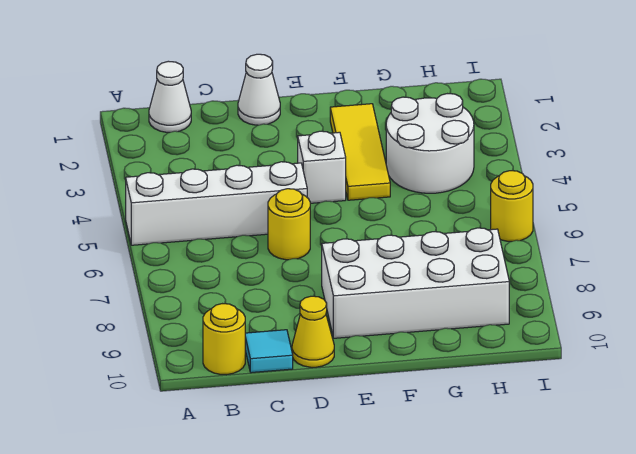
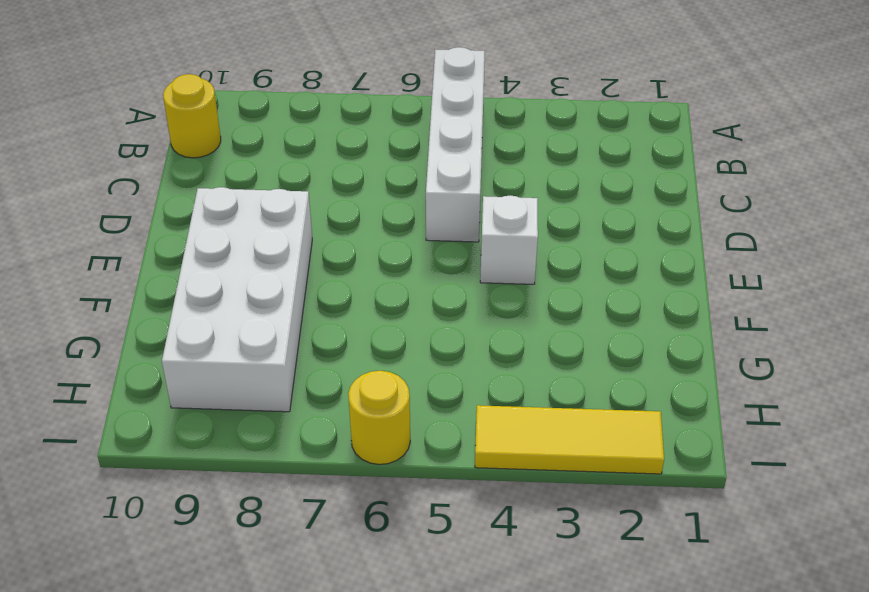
yellow tile I2:I4 level 1 -> yellow tile F2:F4 level 1
none -> white cone B1 level 1
none -> cyan tile C10 level 1
none -> white cone D1 level 1

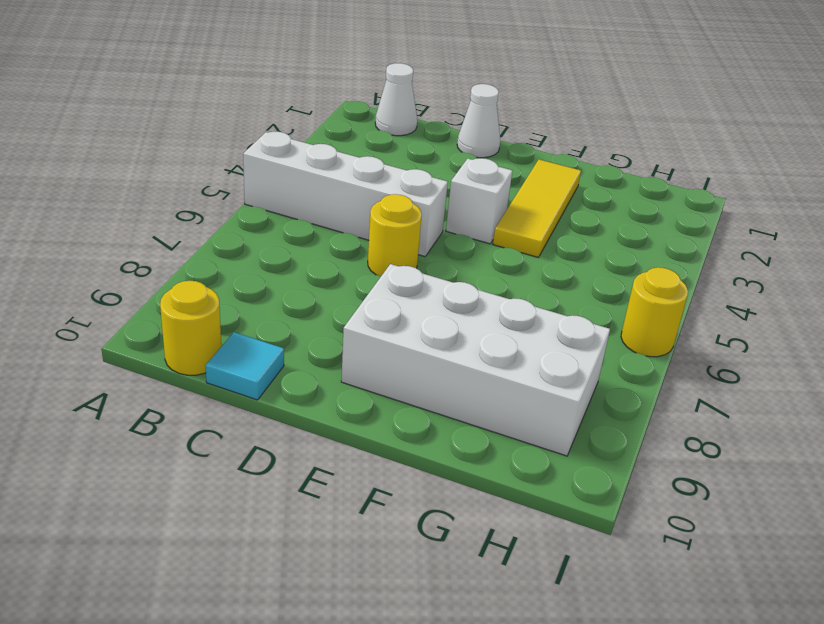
none -> yellow cone D10 level 1
none -> white round brick G3:H4 level 1

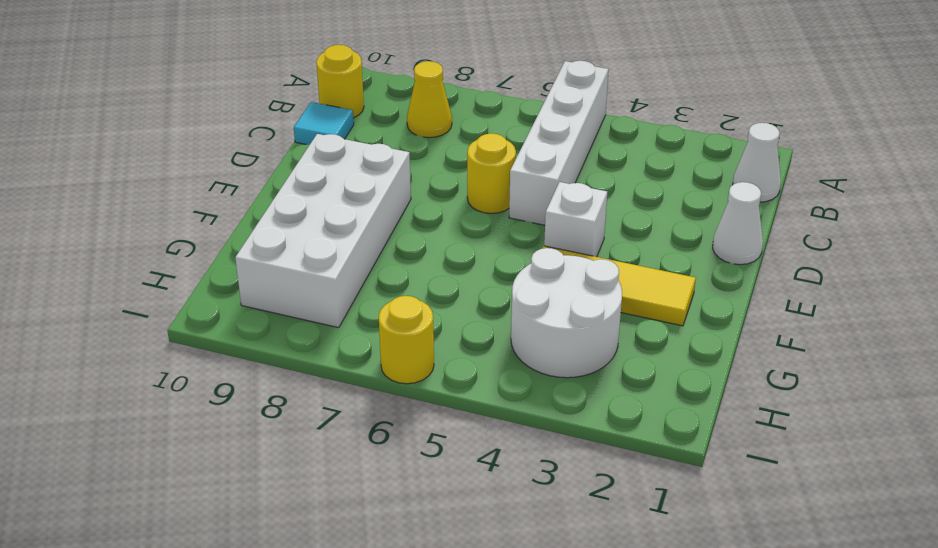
yellow cone B8 level 1 -> yellow cone D10 level 1

